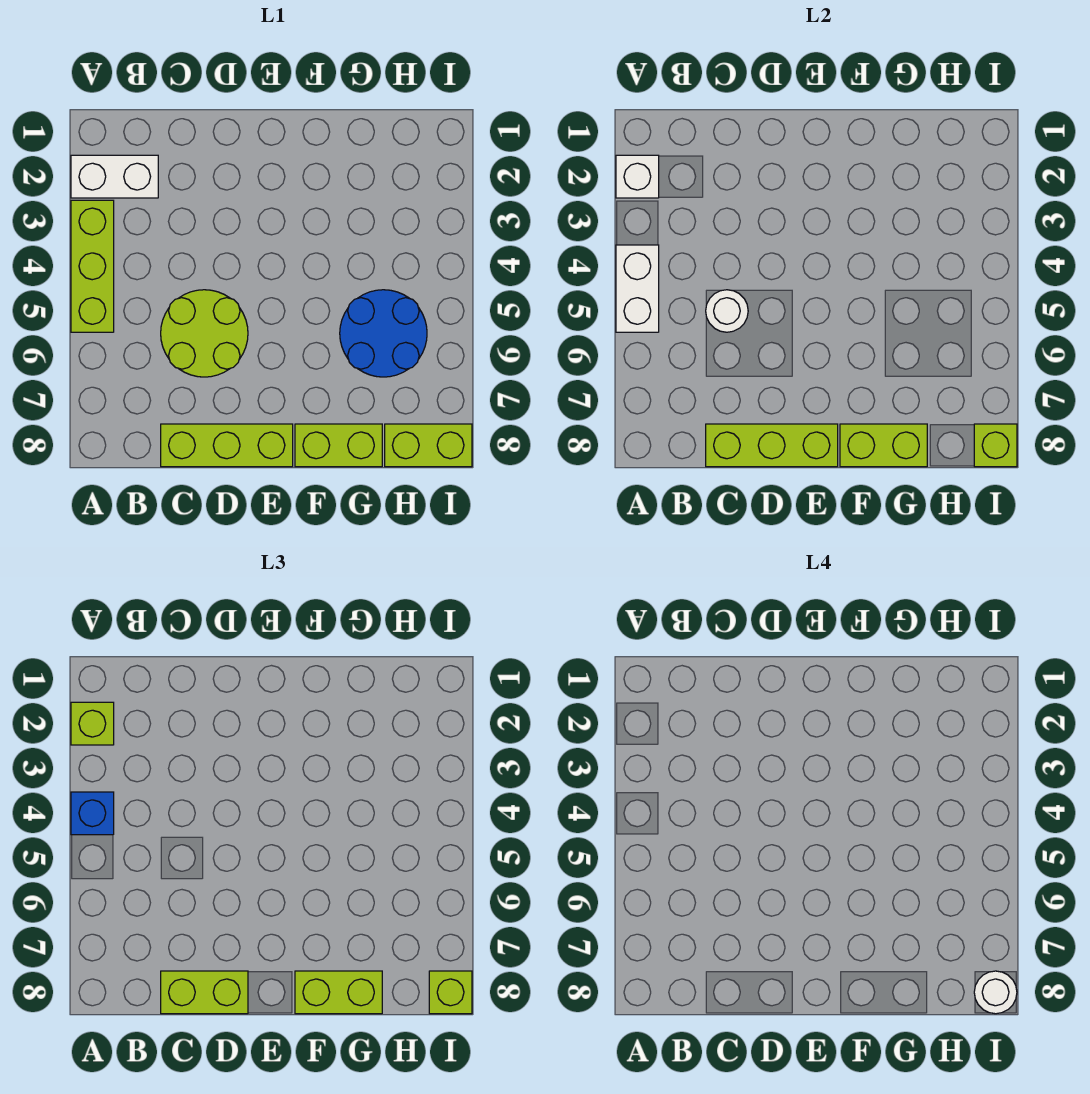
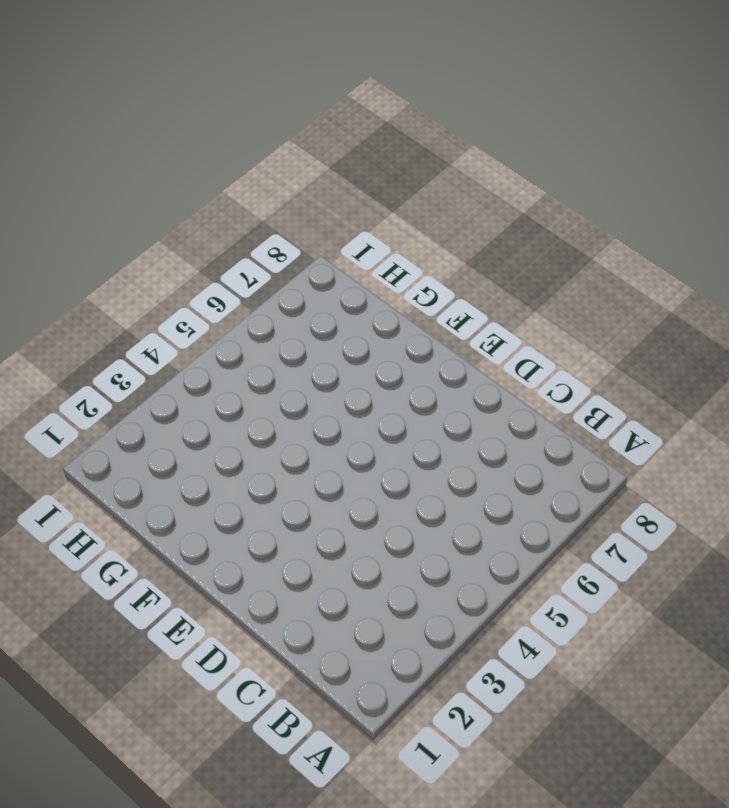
none -> white brick A2:B2 level 1
none -> lime brick A3:A5 level 1
none -> lime round brick C5:D6 level 1

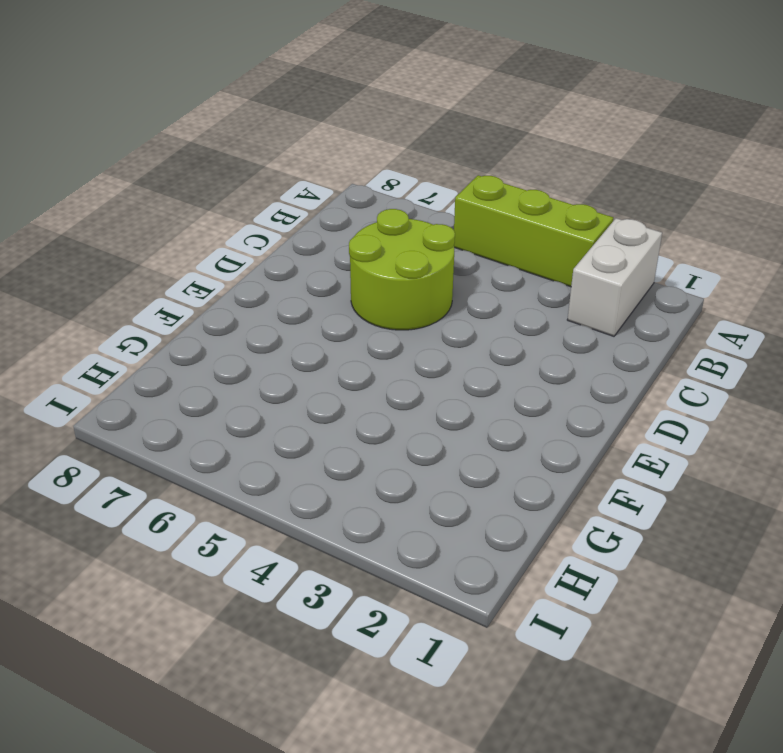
none -> lime brick C8:E8 level 1
none -> lime brick F8:G8 level 1
none -> blue round brick G5:H6 level 1

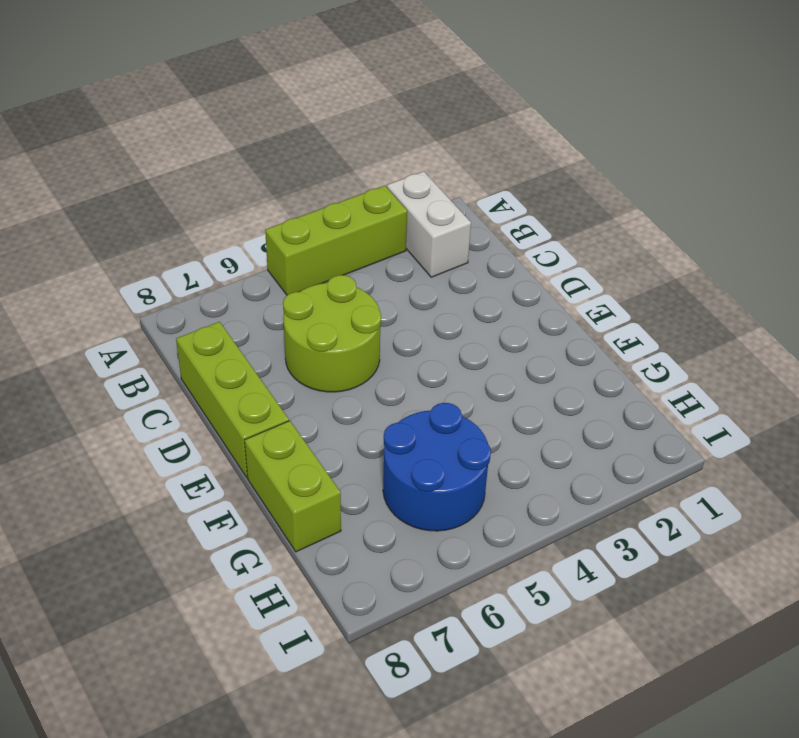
none -> lime brick H8:I8 level 1
none -> white brick A2 level 2
none -> white brick A4:A5 level 2

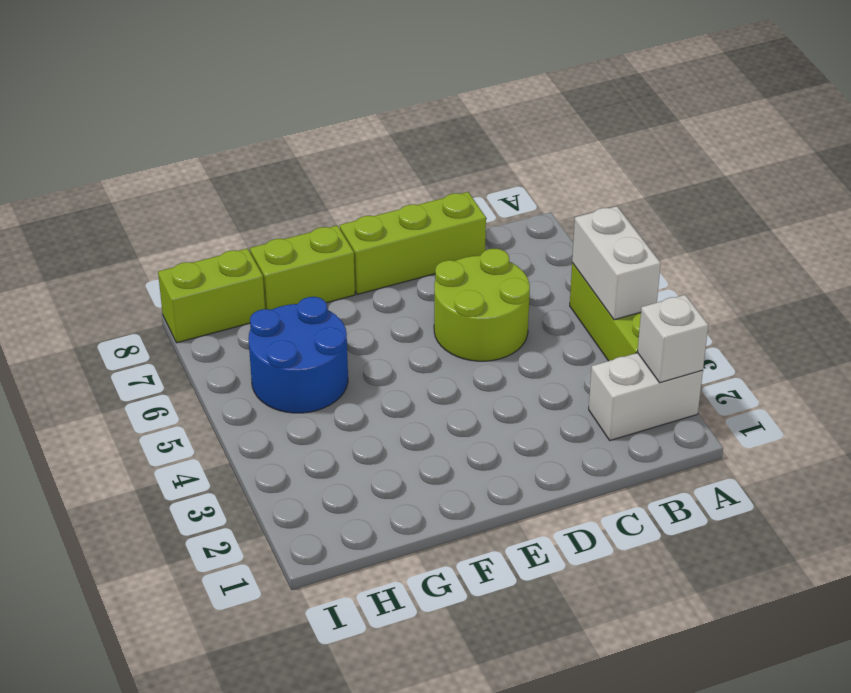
none -> white round brick C5 level 2
none -> lime brick C8:E8 level 2
none -> lime brick F8:G8 level 2

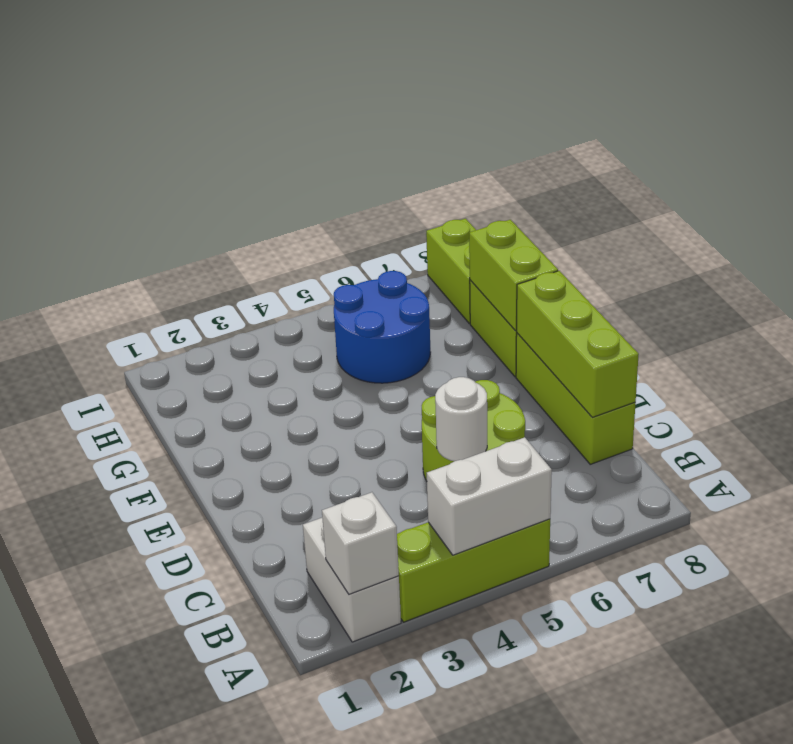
none -> lime brick I8 level 2
none -> lime brick A2 level 3
none -> blue brick A4 level 3

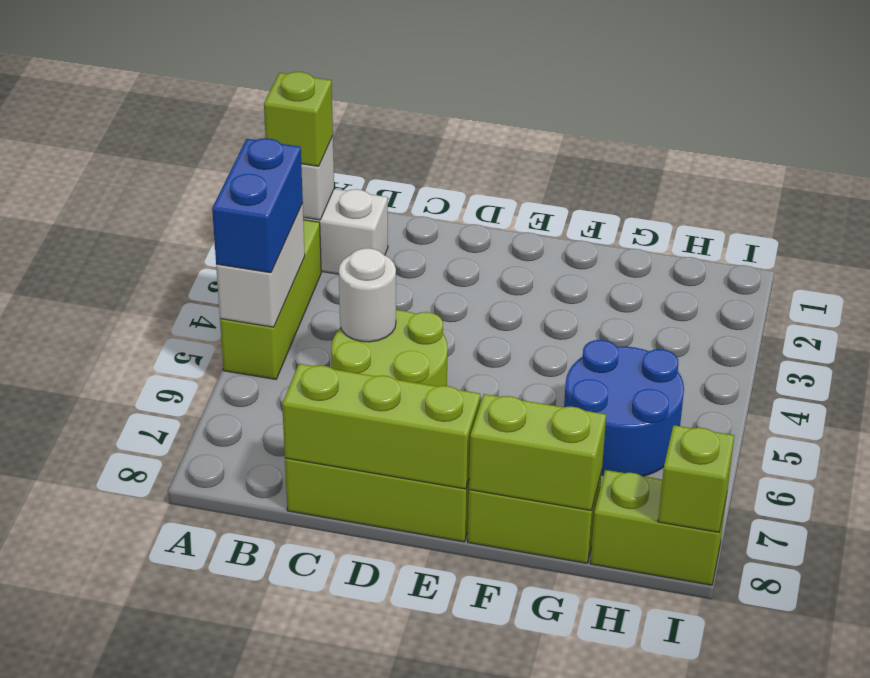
blue brick A4:A5 level 3 -> blue brick A4 level 3
none -> lime brick C8:D8 level 3
none -> lime brick F8:G8 level 3
none -> lime brick I8 level 3

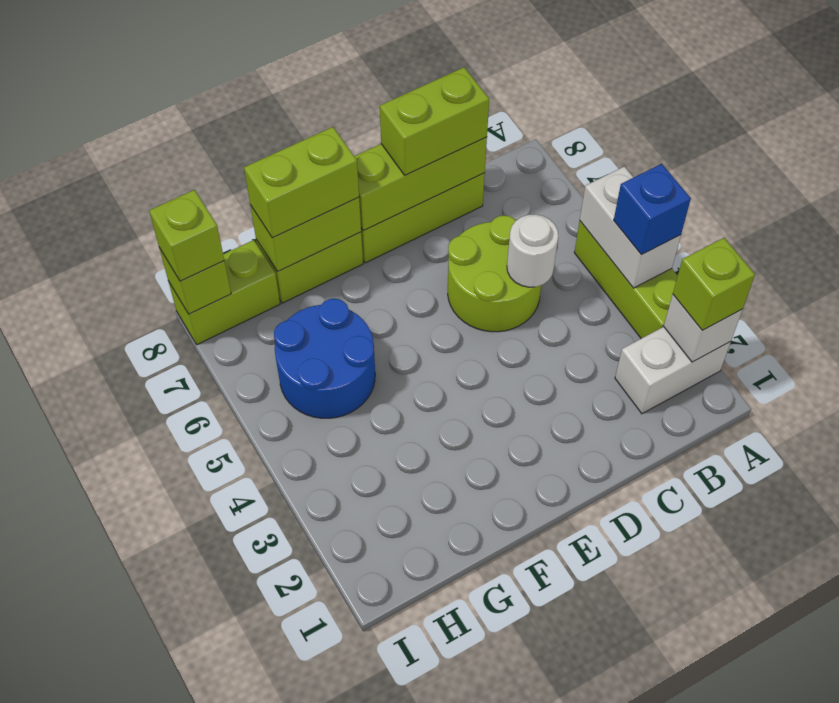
none -> white round brick I8 level 4

